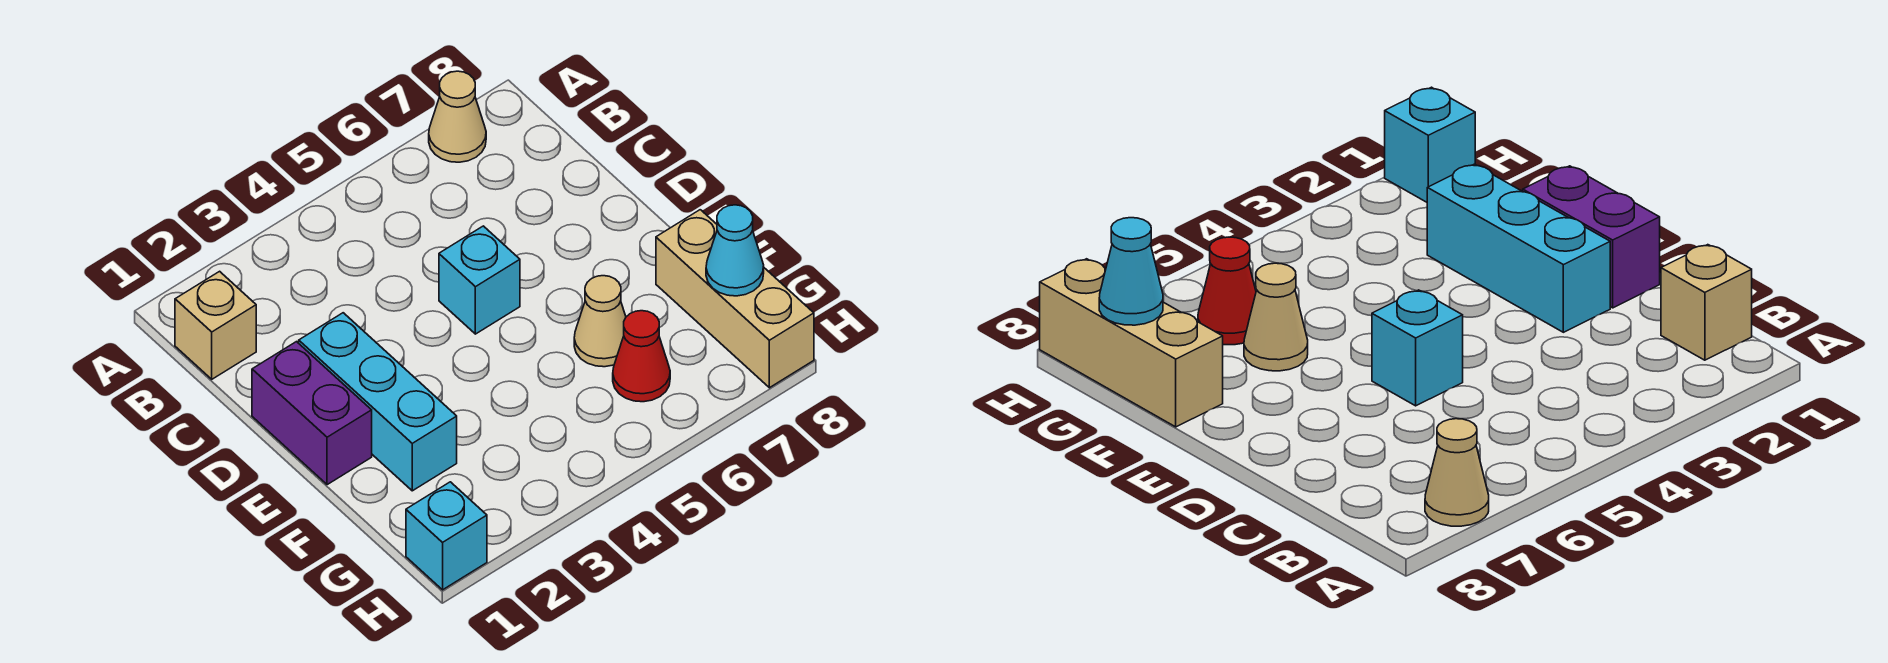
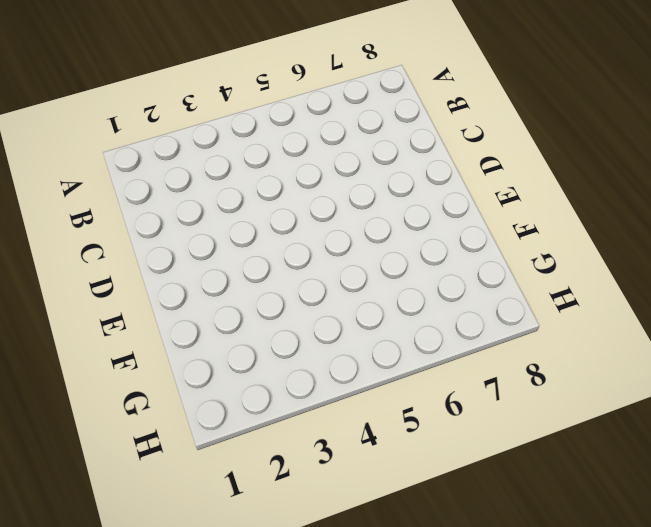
none -> tan cone A7 level 1
none -> tan brick B1 level 1

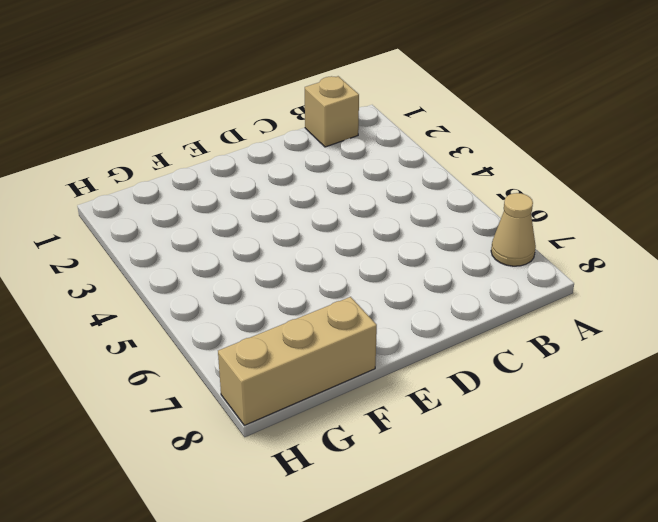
none -> purple brick D1:E1 level 1
none -> cyan brick D2:F2 level 1

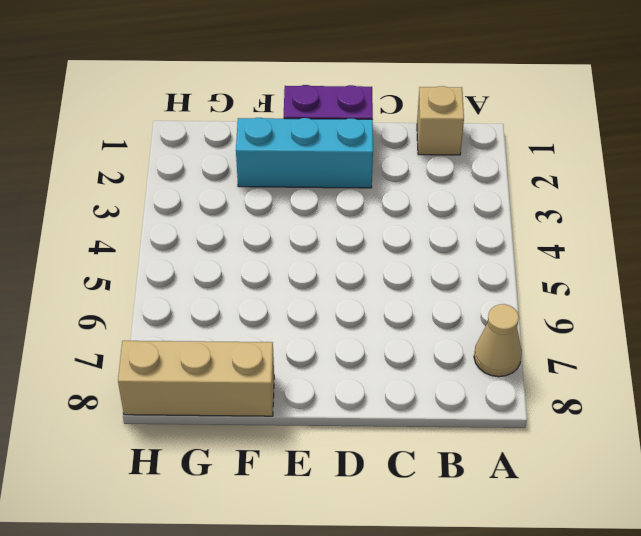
none -> cyan brick D5 level 1
none -> tan cone F6 level 1

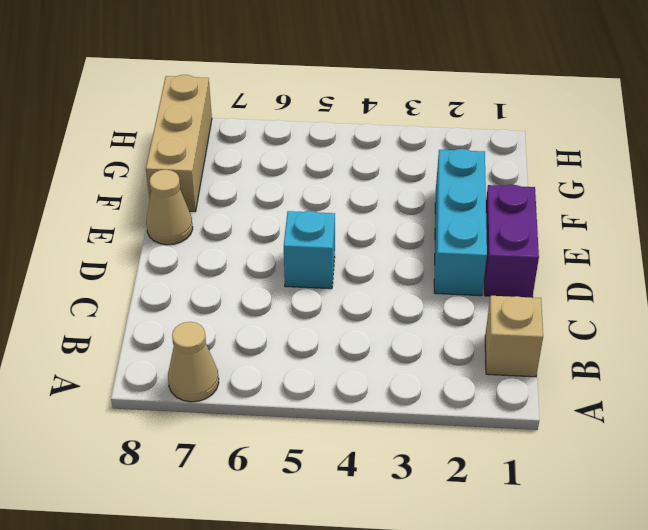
tan cone E8 level 1 -> tan cone F6 level 1
none -> red cone G6 level 1
none -> cyan brick H1 level 1

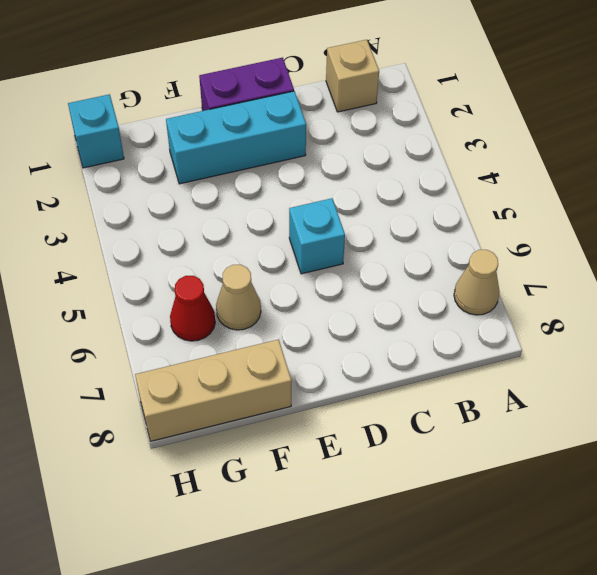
none -> cyan cone G8 level 2

